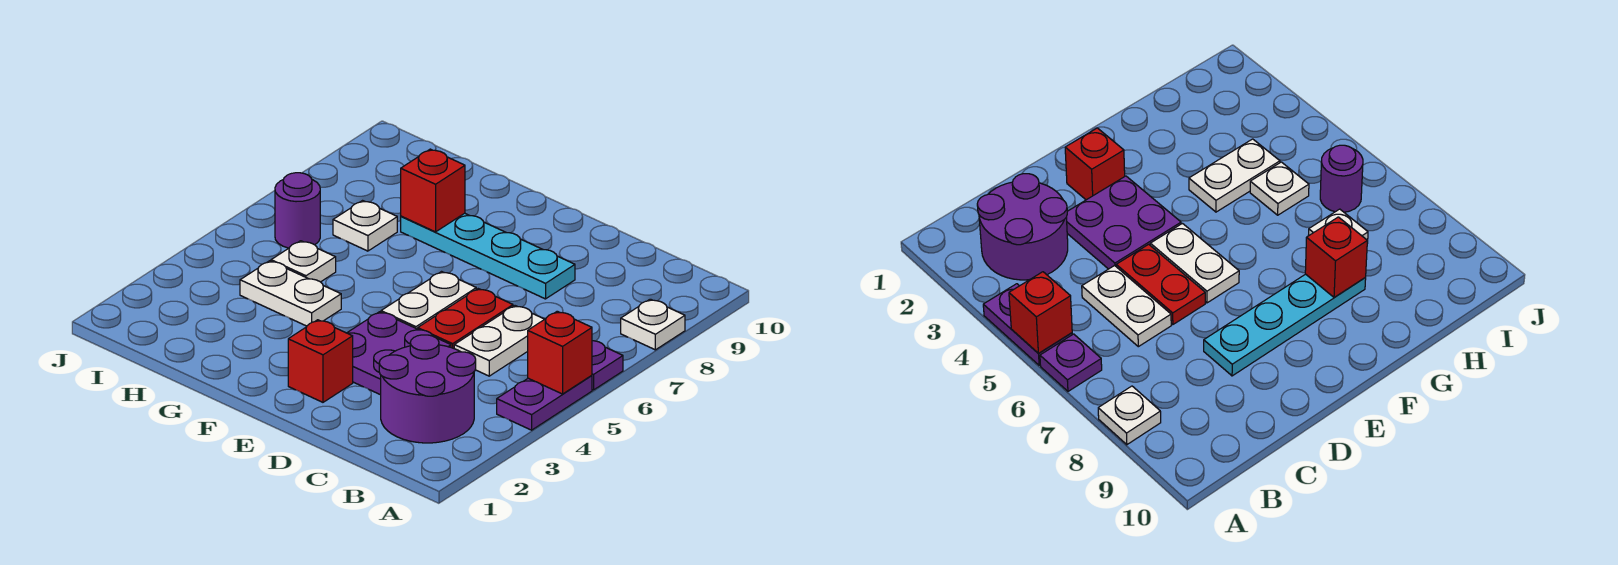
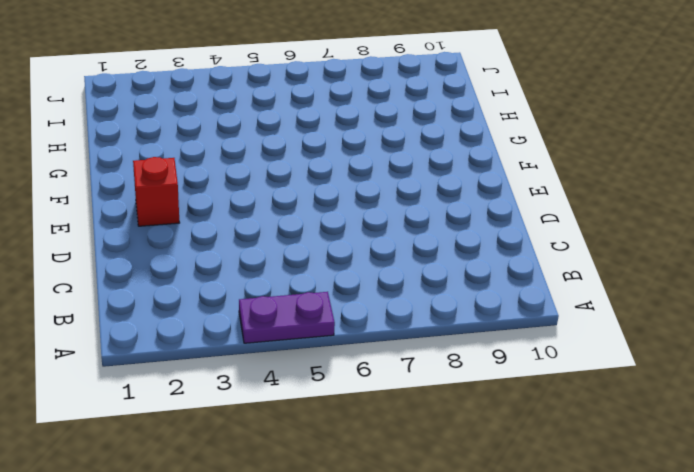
none -> purple plate A6 level 1
none -> white plate A8 level 1
none -> purple round brick B2:C3 level 1

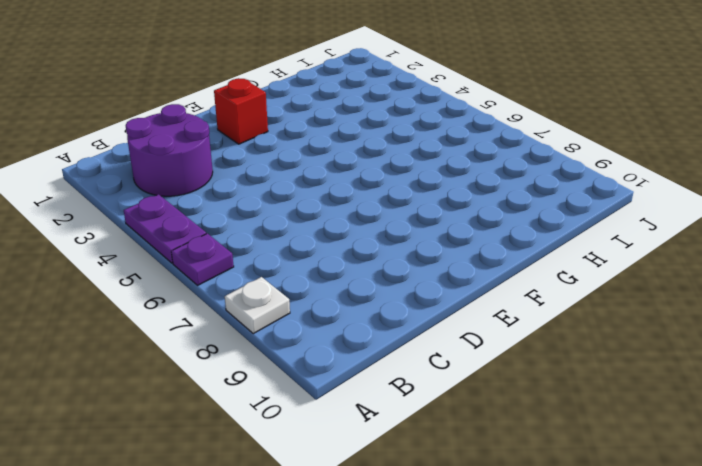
none -> white plate C5:C6 level 1
none -> purple plate D3:E4 level 1
none -> red plate D5:D6 level 1

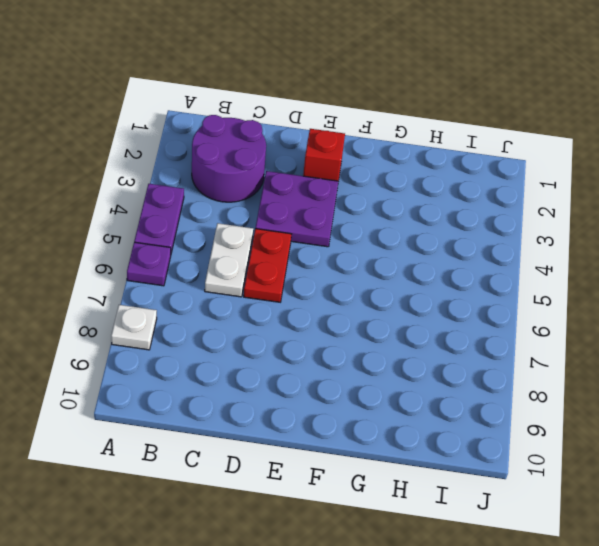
none -> cyan plate D8:G8 level 1
none -> white plate E5:E6 level 1
none -> white plate G4:H4 level 1

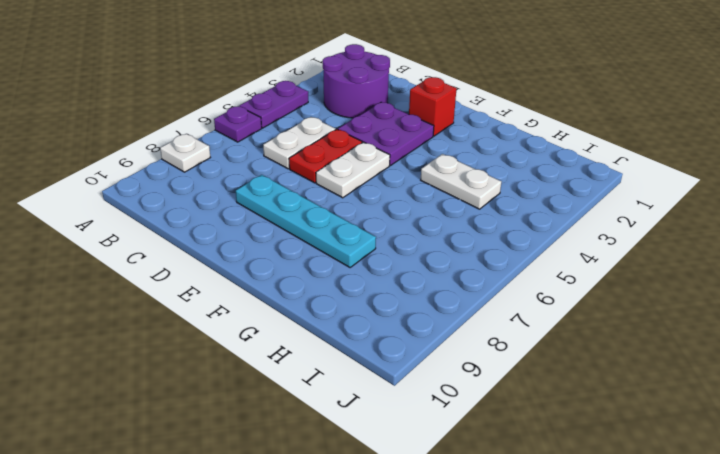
none -> white plate H5 level 1
none -> white plate H7 level 1
none -> purple round brick I6 level 1

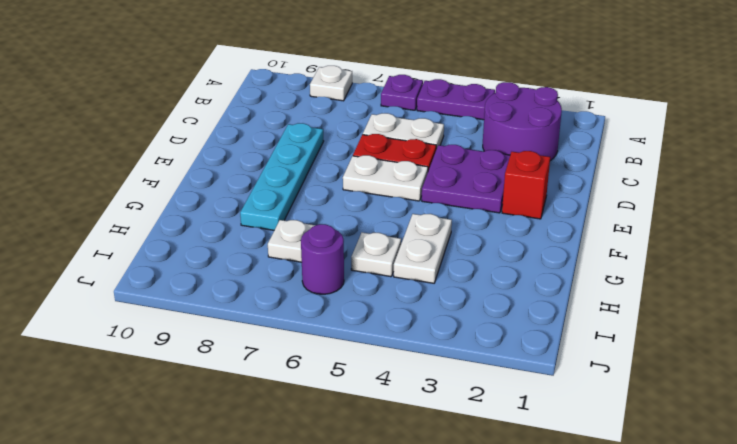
none -> red brick A5 level 2
none -> red brick G8 level 2

